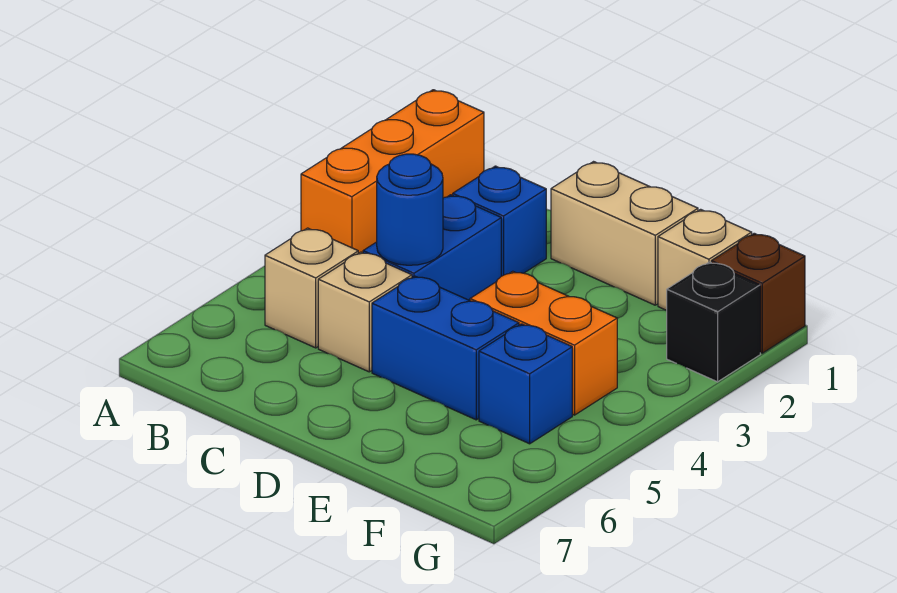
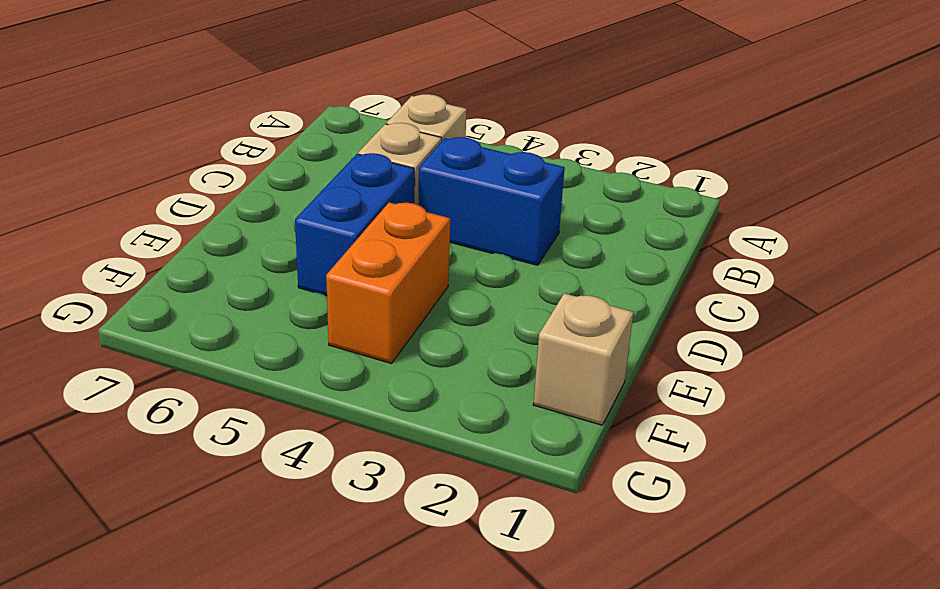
none -> orange brick A1:A3 level 1
none -> blue brick C2 level 1
none -> tan brick D1:E1 level 1

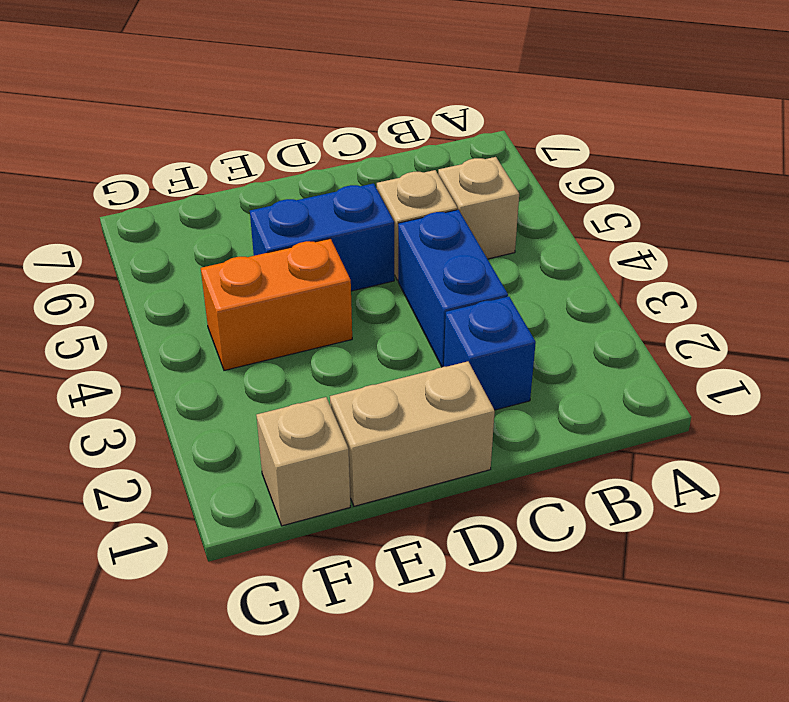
none -> orange brick A1:A3 level 1
none -> blue brick F5 level 1
none -> brown brick G1 level 1

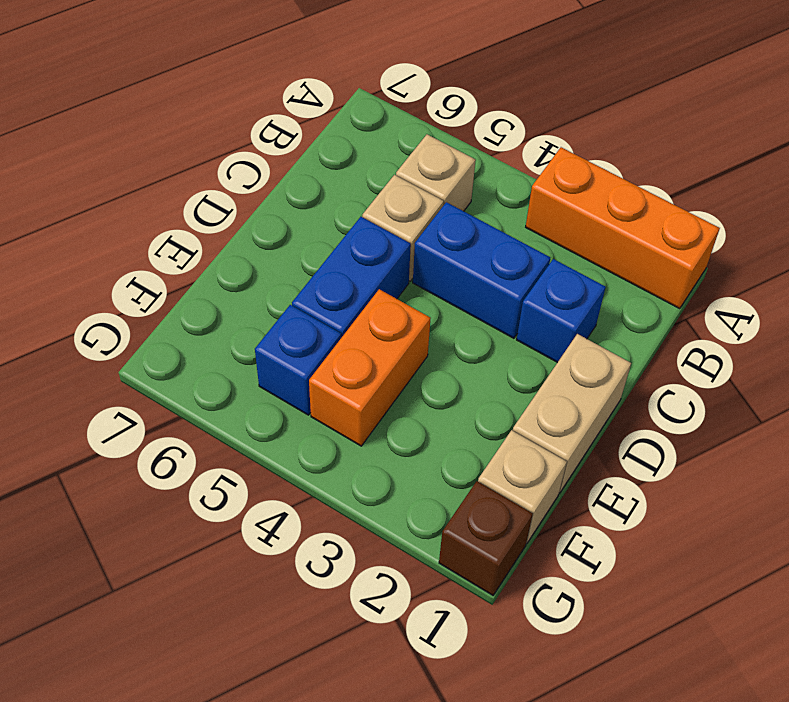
none -> black brick G2 level 1
none -> blue round brick C4 level 2

